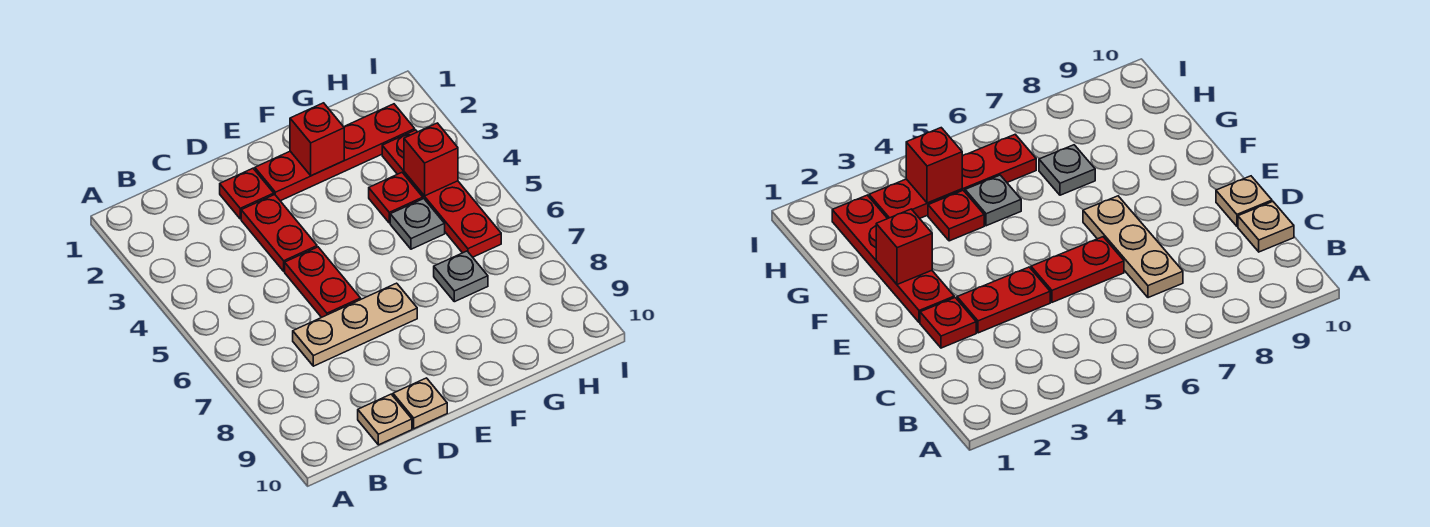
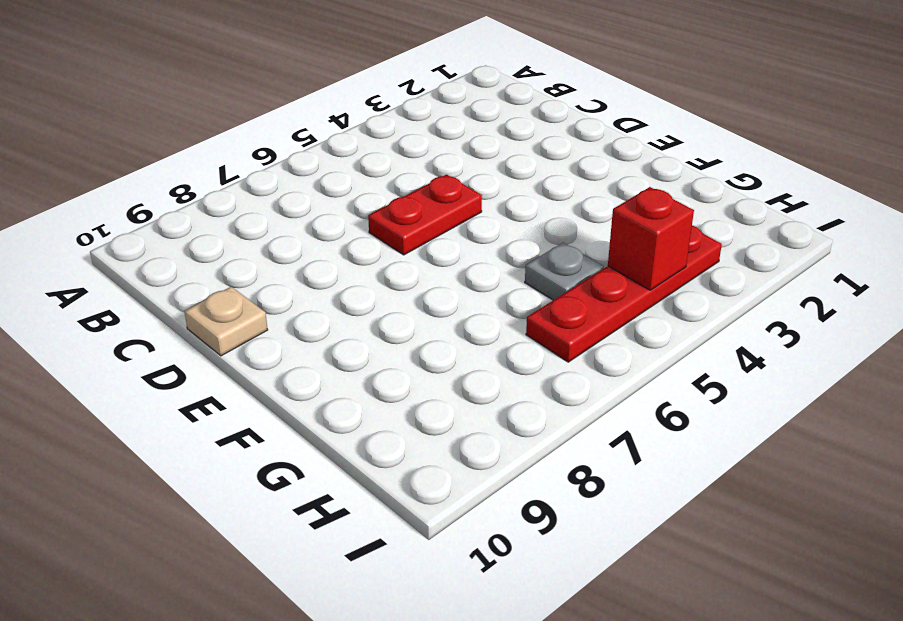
none -> tan plate C7:E7 level 1
none -> tan plate C10 level 1
none -> red plate D2 level 1

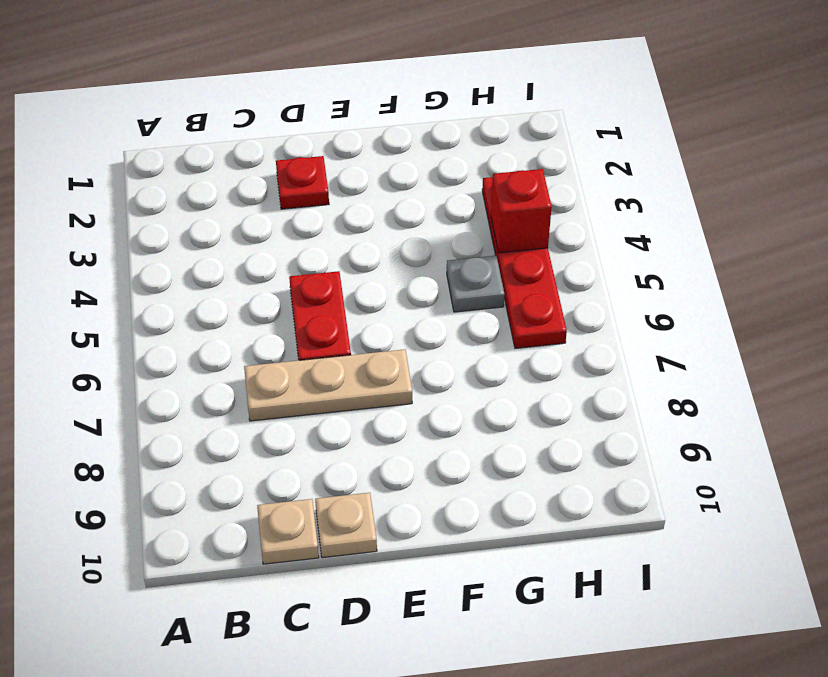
none -> red plate D3:D4 level 1
none -> red plate E2:H2 level 1
none -> red plate G4 level 1

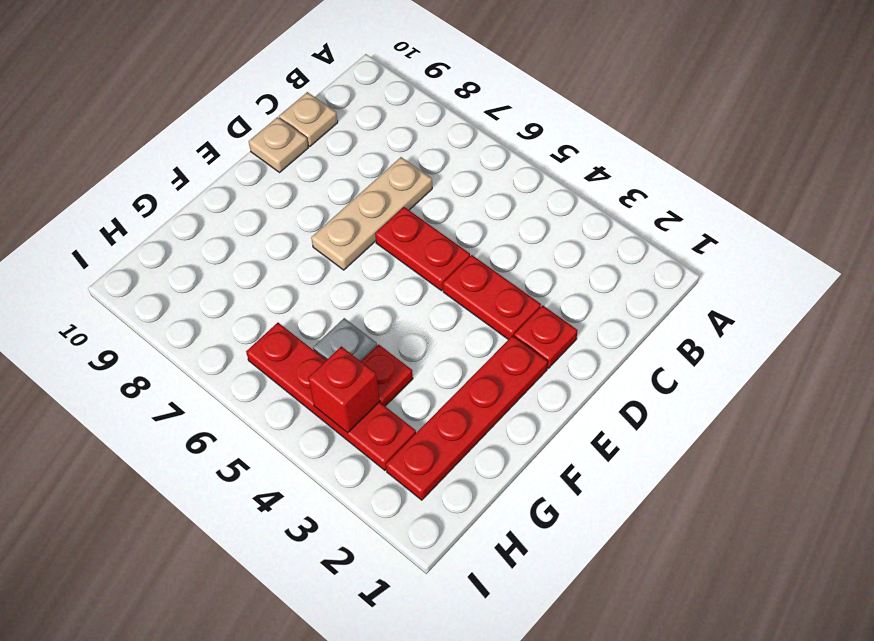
none -> grey plate G7 level 1
none -> red brick F2 level 2

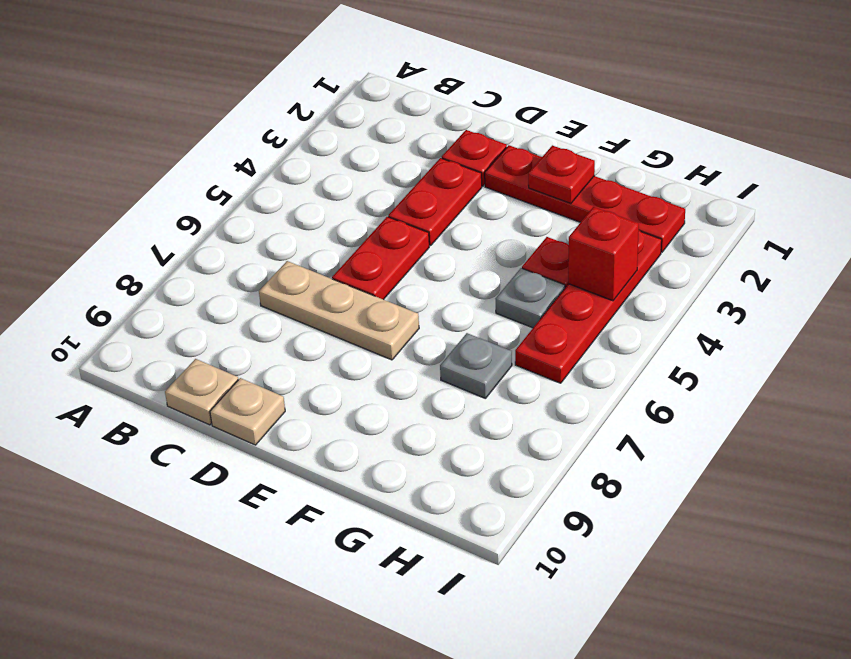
red plate F2 level 2 -> red brick F2 level 2

